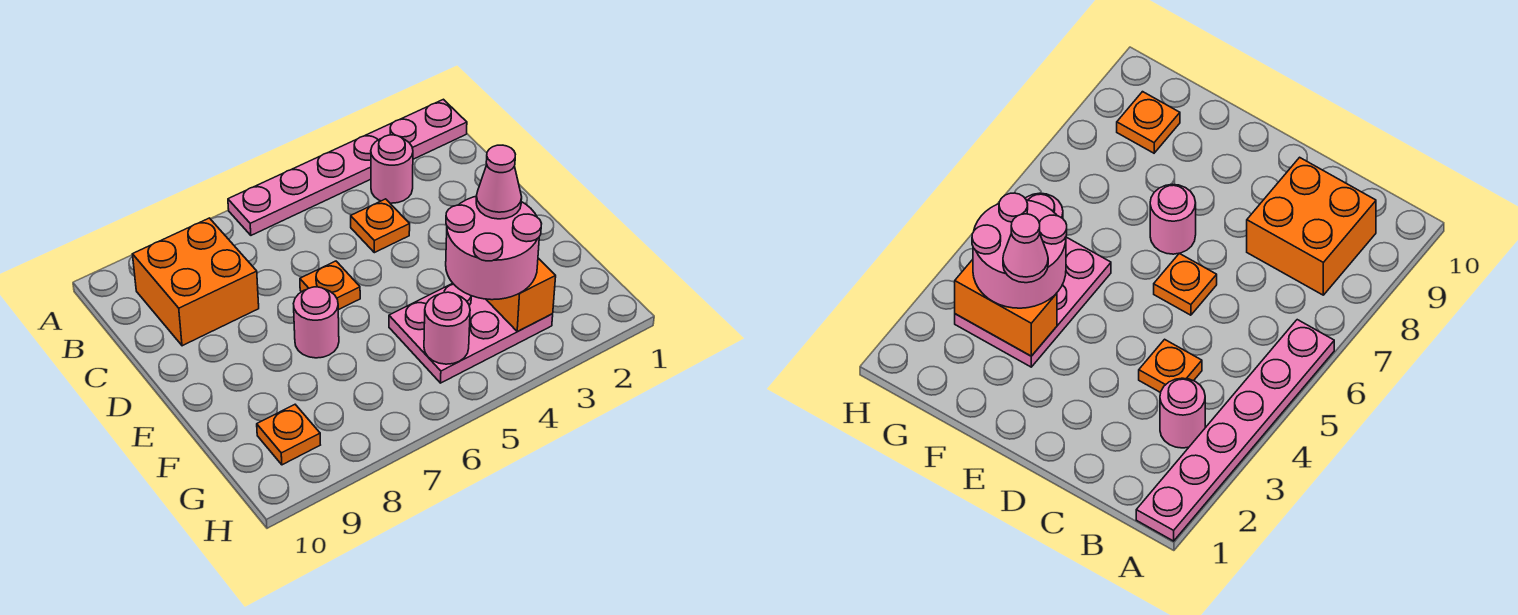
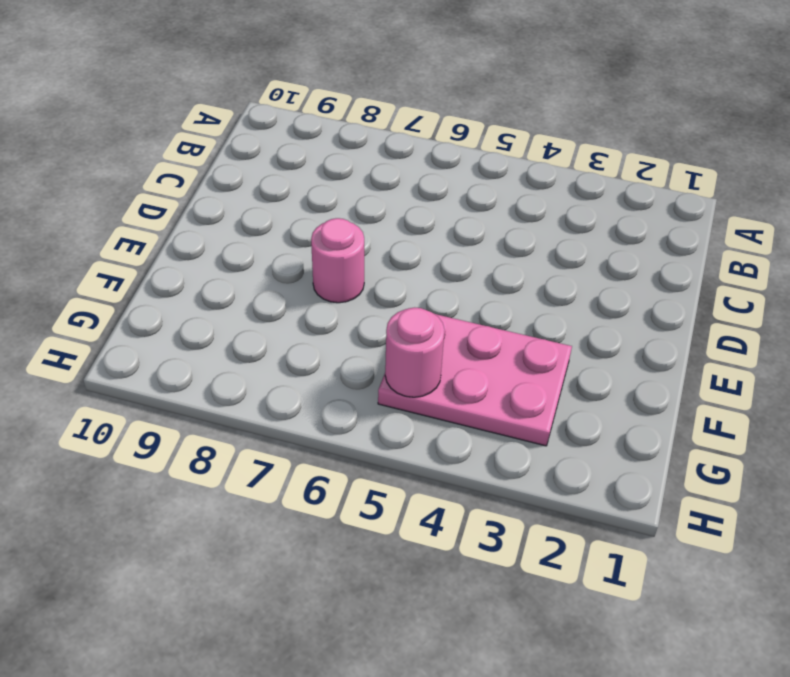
none -> pink plate A1:A6 level 1
none -> pink round brick B3 level 1
none -> orange brick B8:C9 level 1

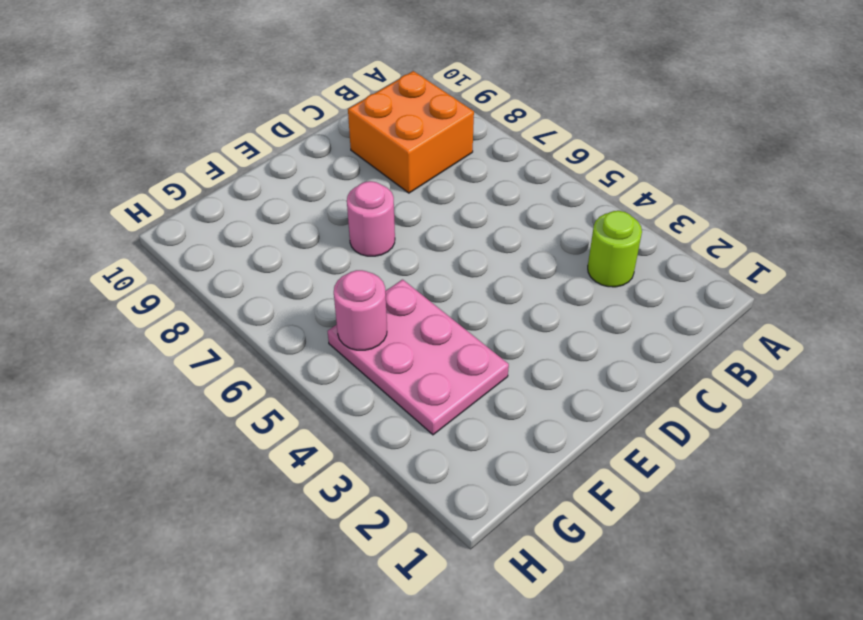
lime round brick B3 level 1 -> pink round brick B3 level 1
none -> pink plate A1:A6 level 1
none -> orange plate C4 level 1
none -> orange plate D6 level 1

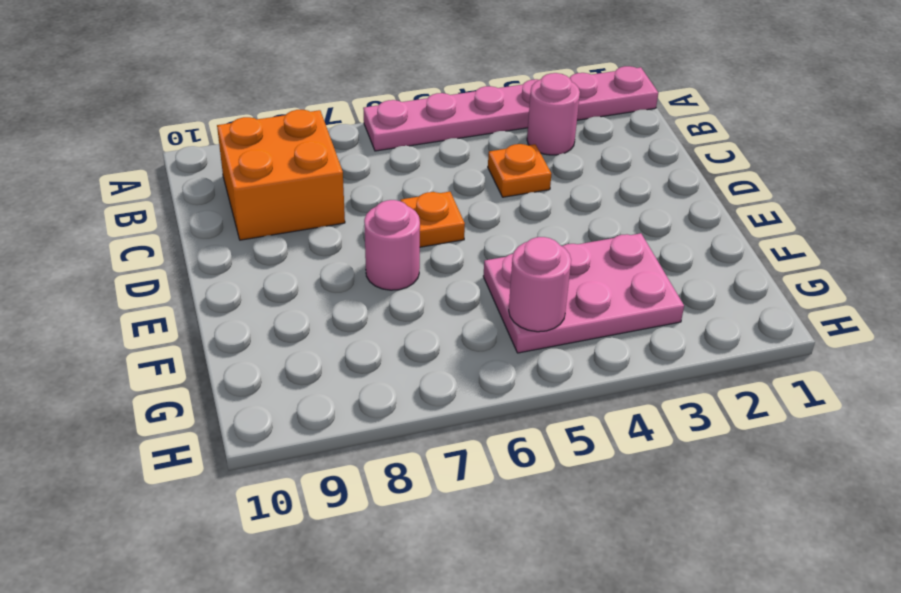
none -> orange plate G9 level 1
none -> orange brick F3:G3 level 2
none -> pink round brick F3:G4 level 3

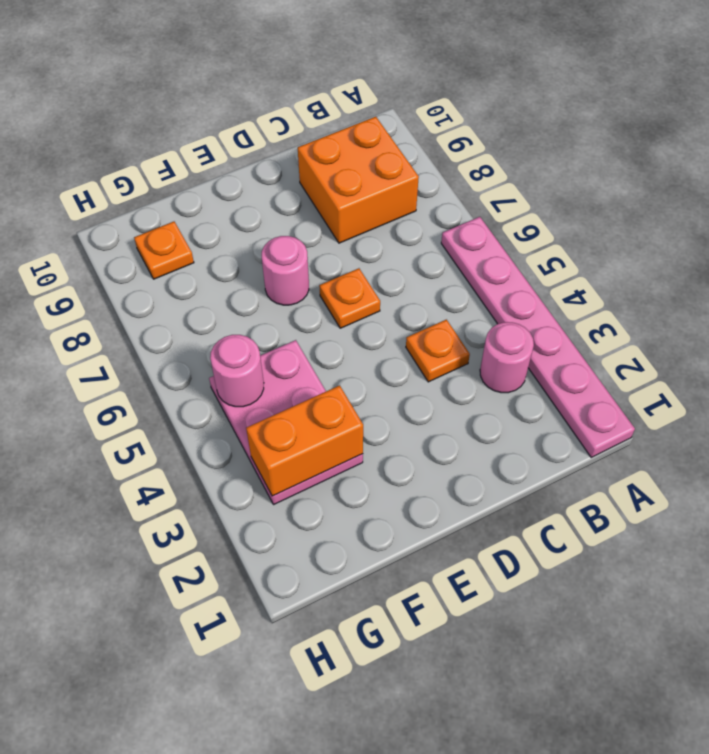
none -> pink round brick F3:G4 level 3
none -> pink cone F3 level 4

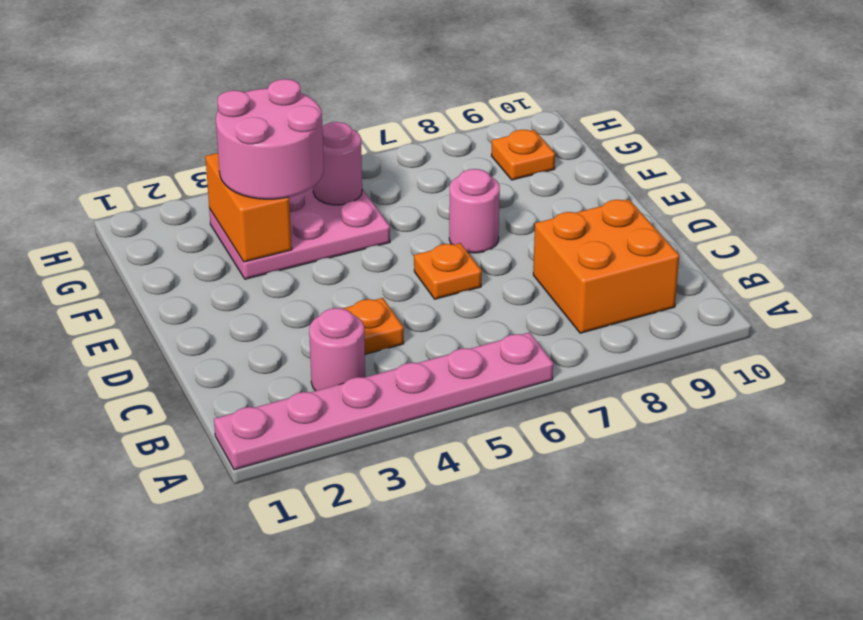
none -> pink cone F3 level 4

